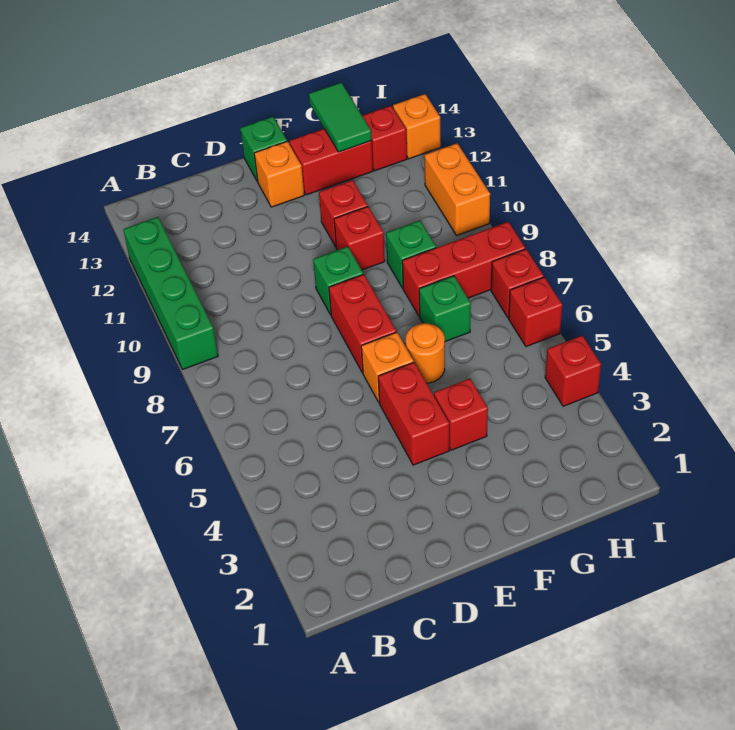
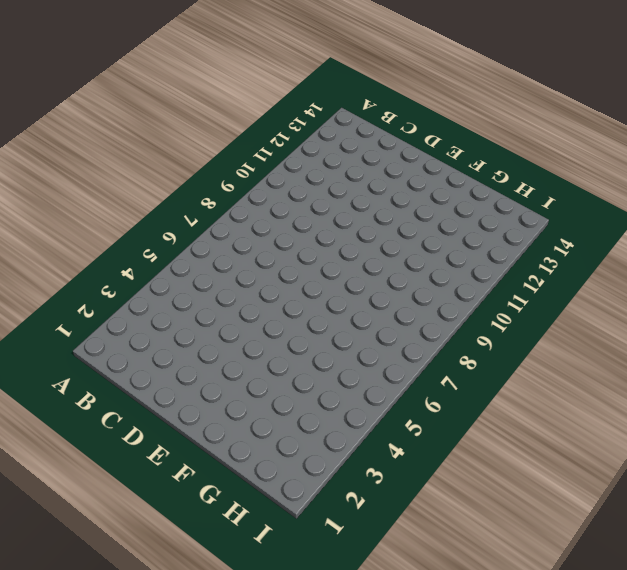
none -> green brick A9:A12 level 1
none -> red brick E4:E5 level 1
none -> orange brick E6 level 1

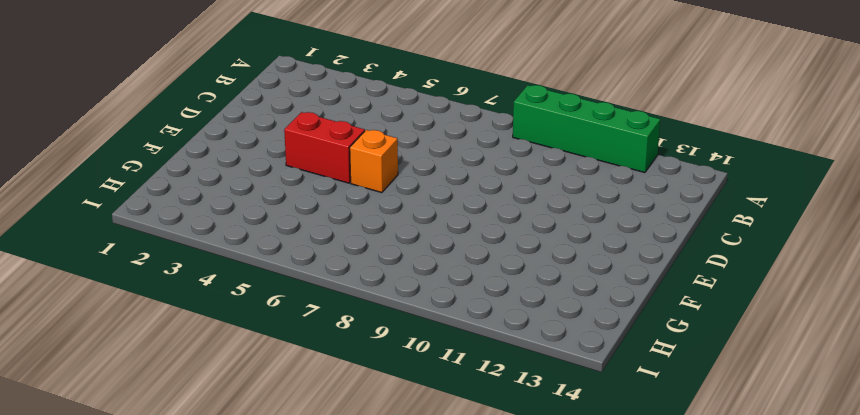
none -> red brick E7:E8 level 1
none -> green brick E9 level 1
none -> orange brick E13 level 1

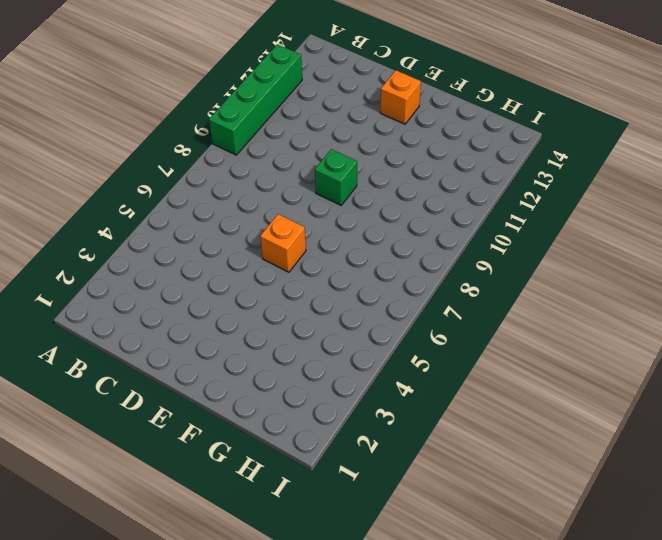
none -> red brick E4:E5 level 1
none -> red brick E7:E8 level 1
none -> green brick E14 level 1

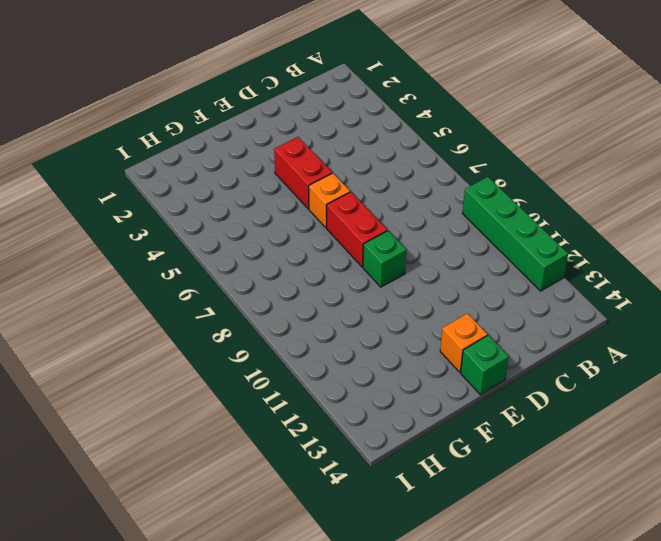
none -> red brick F4 level 1
none -> orange round brick F6 level 1
none -> red brick F10 level 1

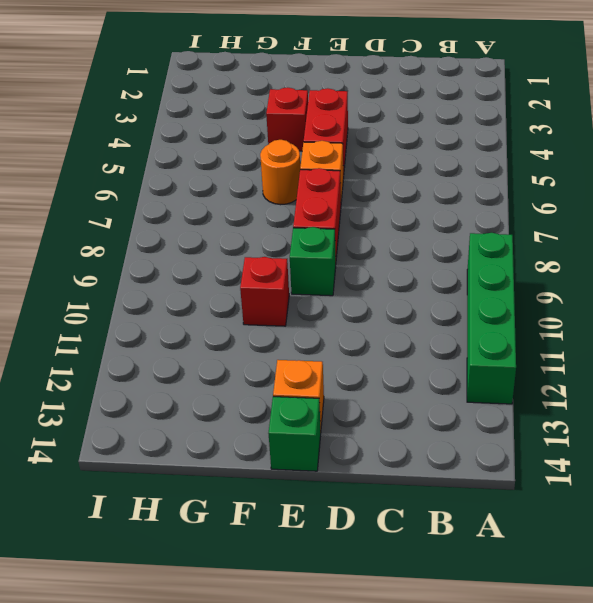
none -> red brick F11 level 1
none -> red brick F13:G13 level 1
none -> green brick G7 level 1

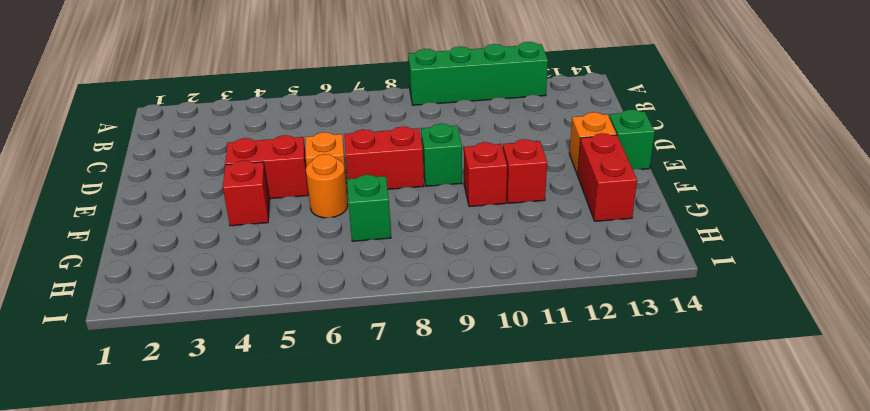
none -> red brick G8:I8 level 1
none -> green brick G9 level 1
none -> red brick H13 level 1

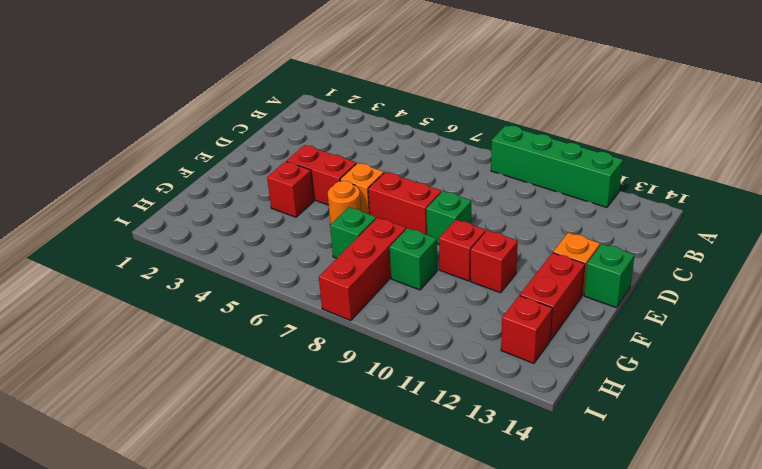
none -> red brick I4 level 1
none -> red brick I6 level 1
none -> red brick I7 level 1

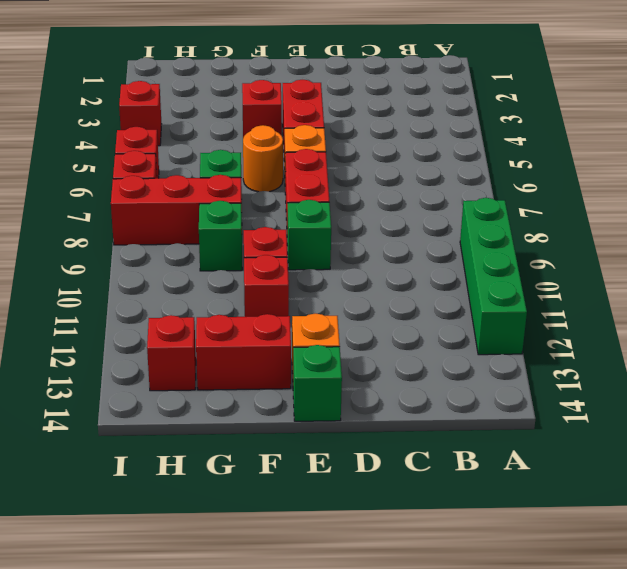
none -> orange brick I10:I11 level 1
none -> orange brick I13 level 1
none -> green tile G13:G14 level 2

